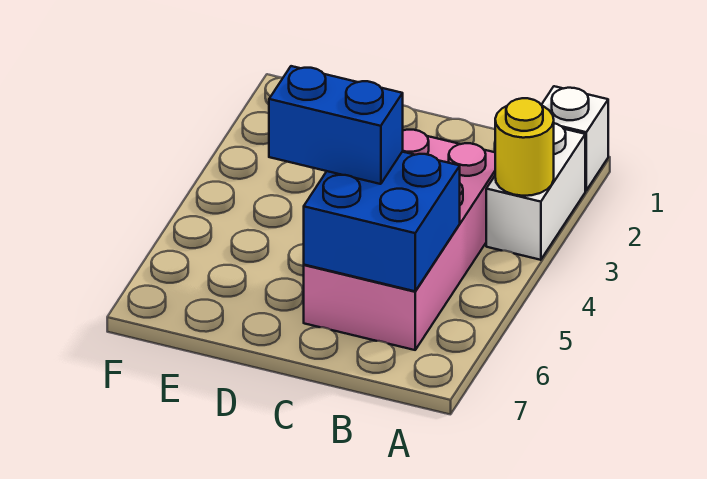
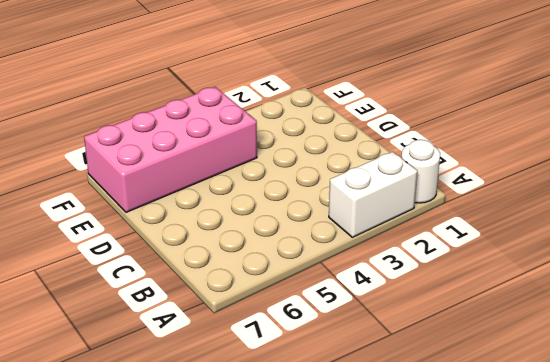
white round brick A1 level 1 -> white brick A1 level 1
pink brick E4:F7 level 1 -> pink brick B3:C6 level 1
none -> yellow round brick A3 level 2
none -> blue brick B5:C6 level 2

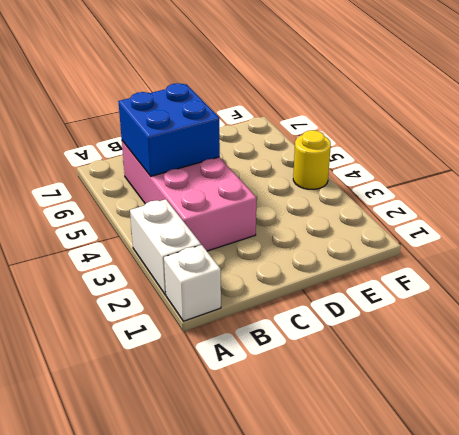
yellow round brick F4 level 1 -> yellow round brick A3 level 2
none -> blue brick C5:D5 level 3

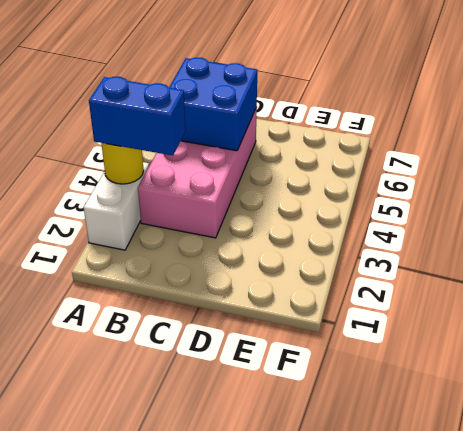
blue brick A3:B3 level 3 -> blue brick C5:D5 level 3
none -> white brick A1 level 1

